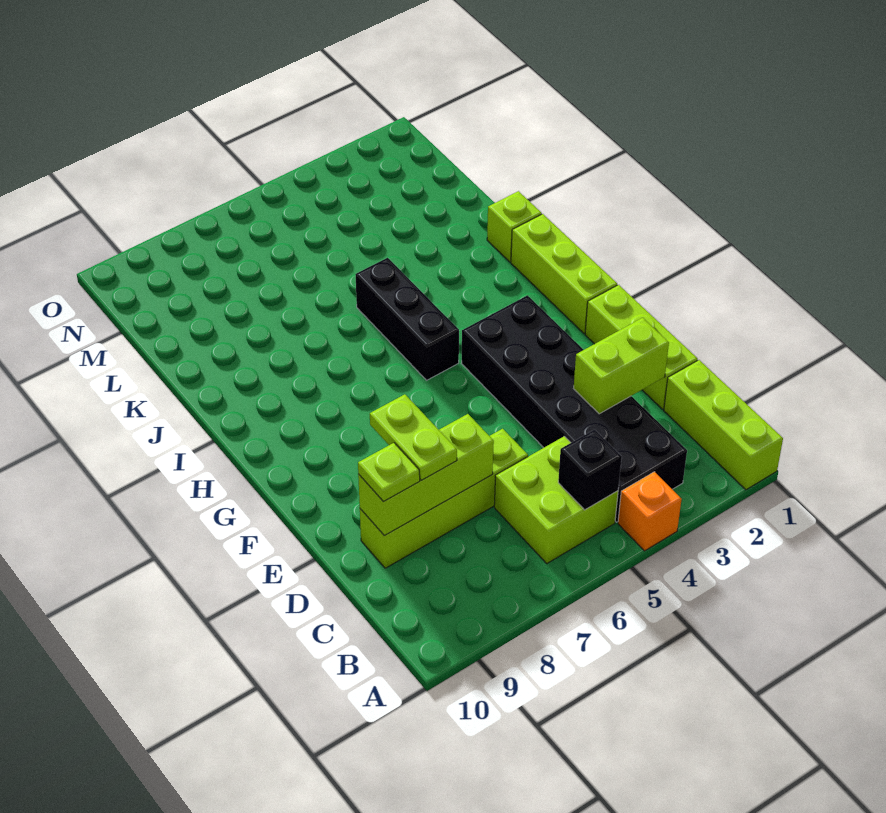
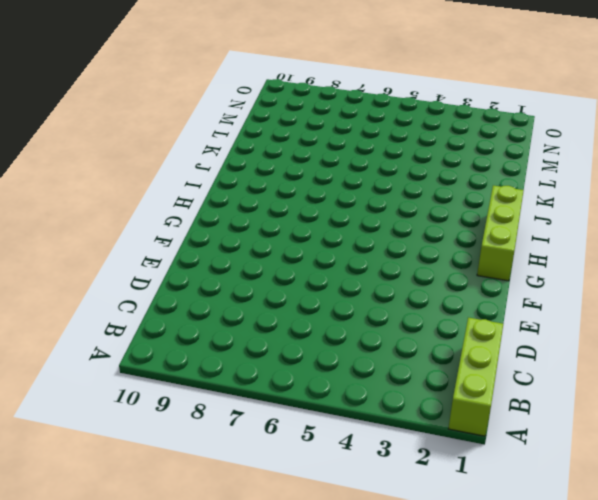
none -> orange brick A4 level 1
none -> black brick B3:G4 level 1
none -> lime brick B5:C6 level 1

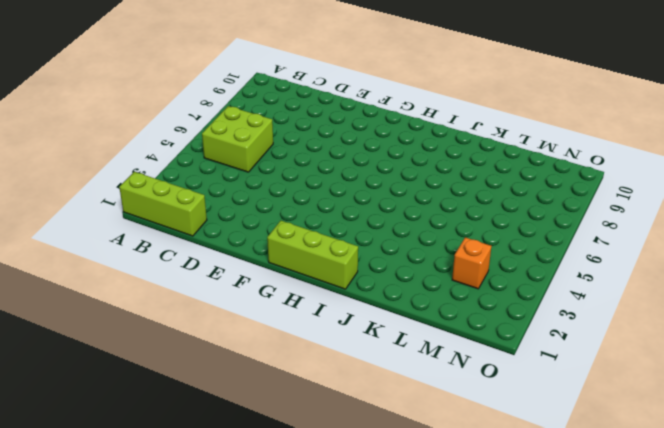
orange brick M3 level 1 -> orange brick A4 level 1
none -> black brick B3:G4 level 1
none -> lime brick D1:F1 level 1
none -> lime brick D6:D9 level 1

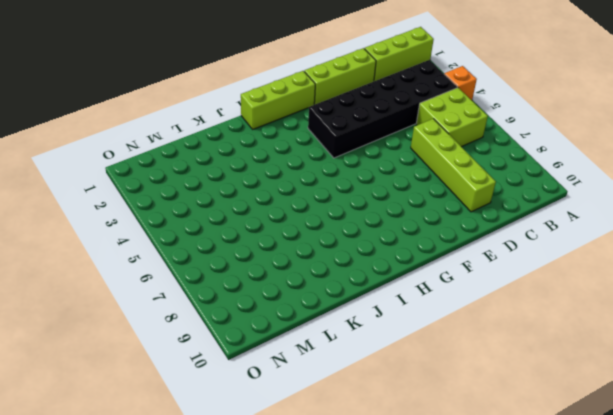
none -> black brick H5:J5 level 1
none -> lime brick J1 level 1
none -> black brick B5 level 2

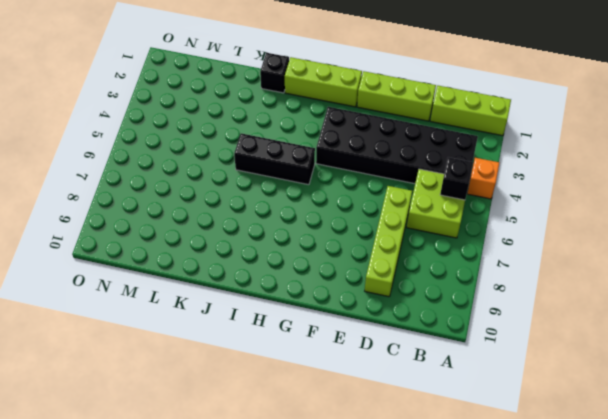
black brick J1 level 1 -> lime brick J1 level 1
none -> lime brick D2:D3 level 2
none -> lime brick D7:D9 level 2
none -> lime plate D8:E8 level 3

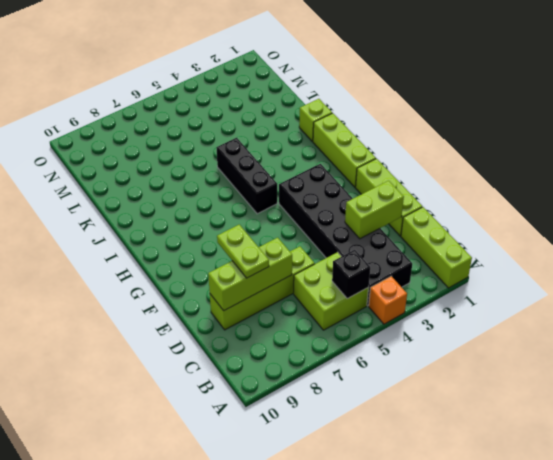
none -> lime plate D9 level 3

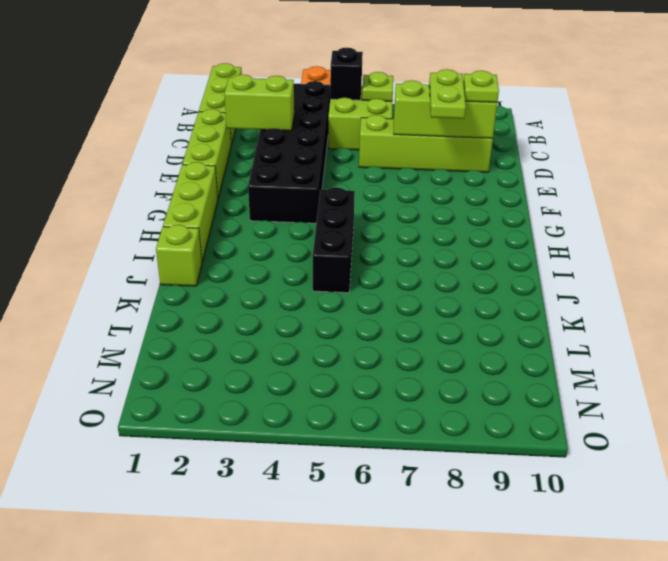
lime plate B6 level 2 -> none

